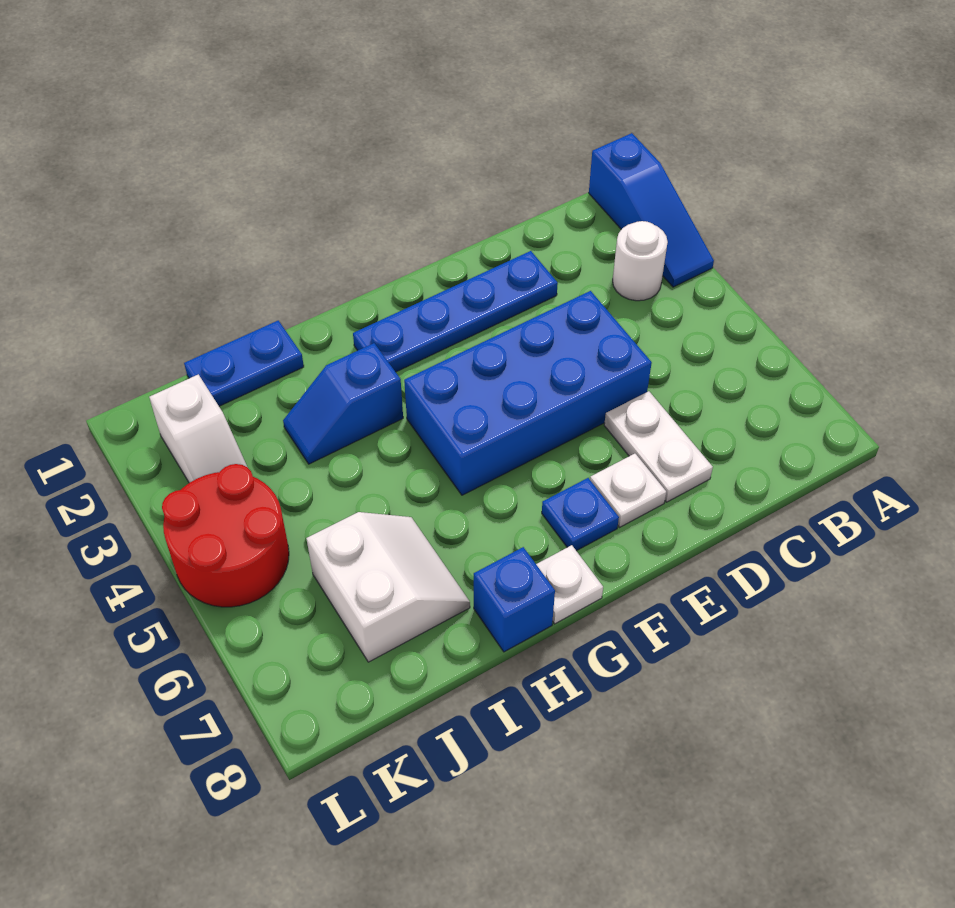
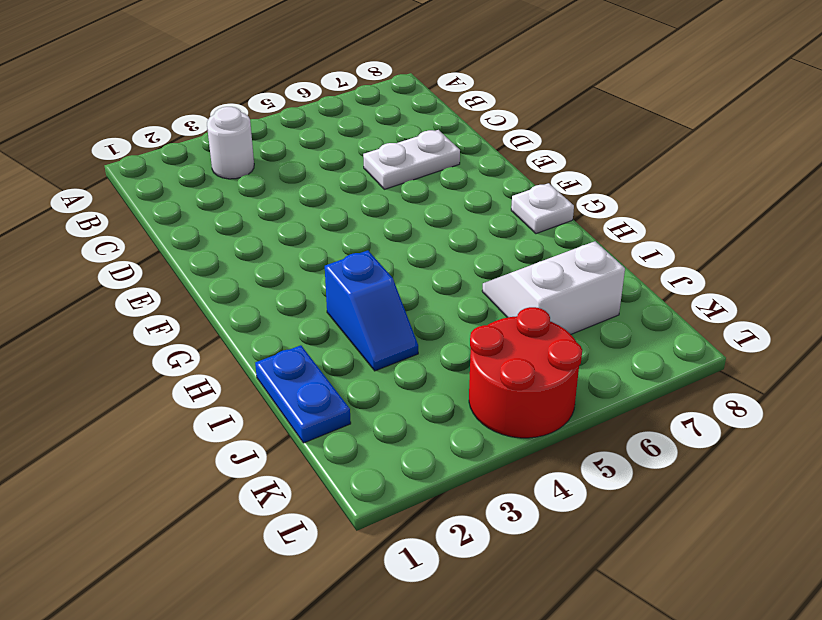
none -> blue slope A1:A3 level 1 top 1
none -> blue plate D2:G2 level 1
none -> blue brick D4:G5 level 1

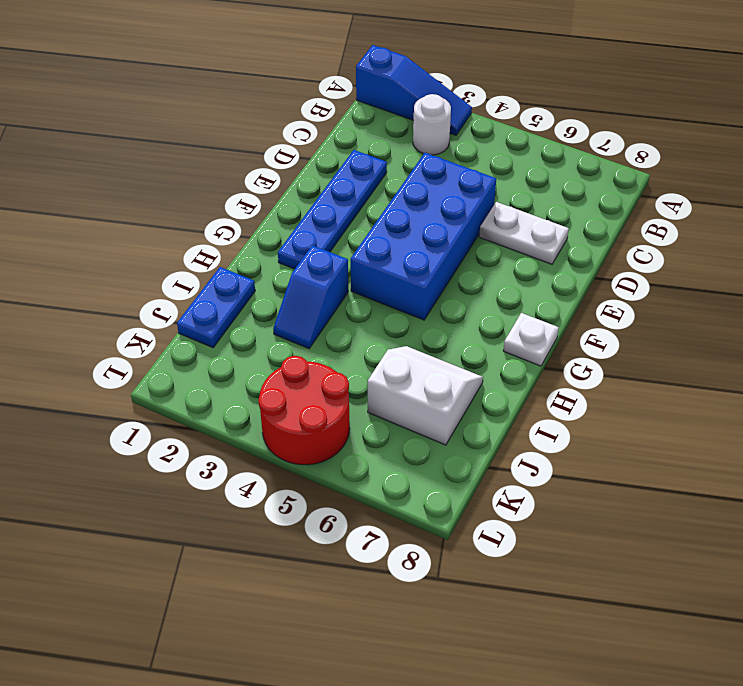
none -> white plate E7 level 1
none -> blue plate F7 level 1
none -> blue brick H8 level 1

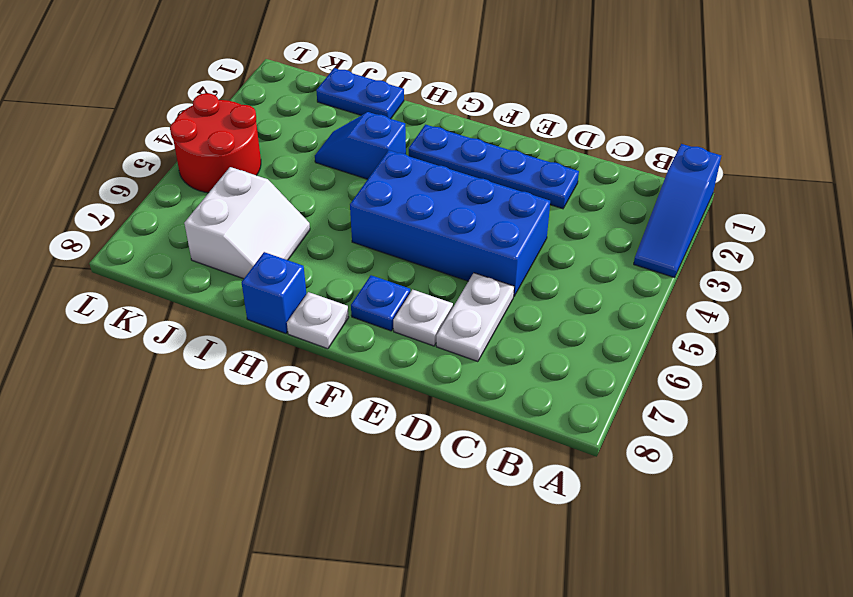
none -> white round brick B3 level 1
none -> white slope K2:K3 level 1 top 2

